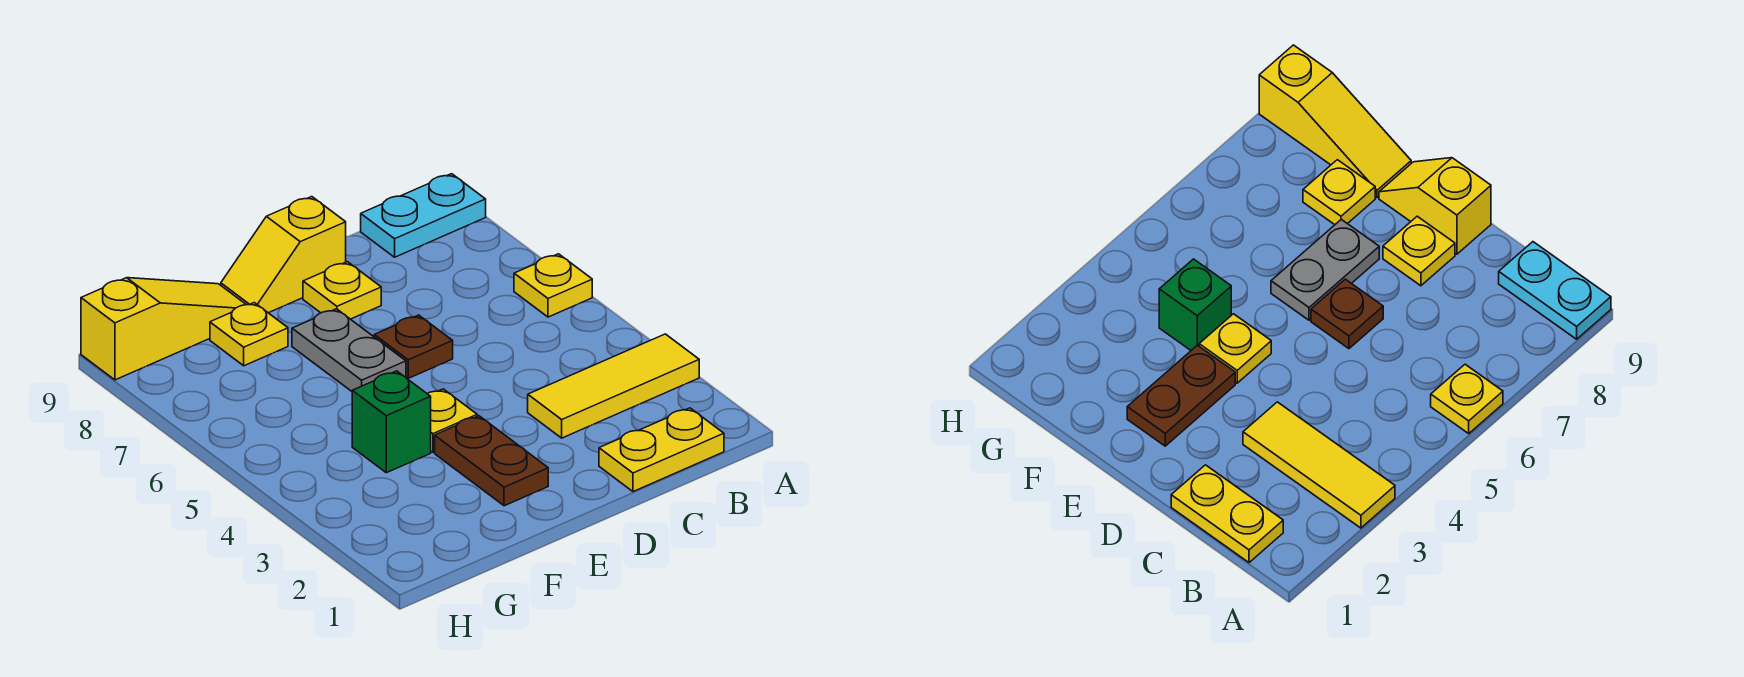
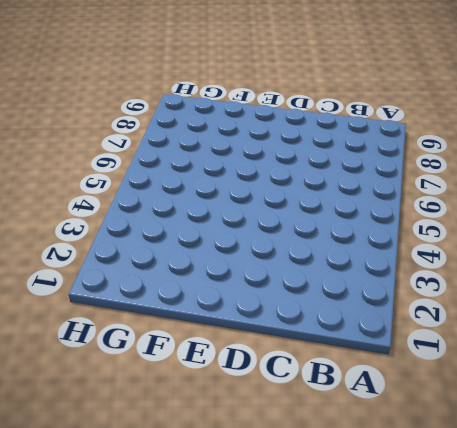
none -> yellow tile A3:C3 level 1
none -> yellow plate A6 level 1
none -> cyan plate A9:B9 level 1

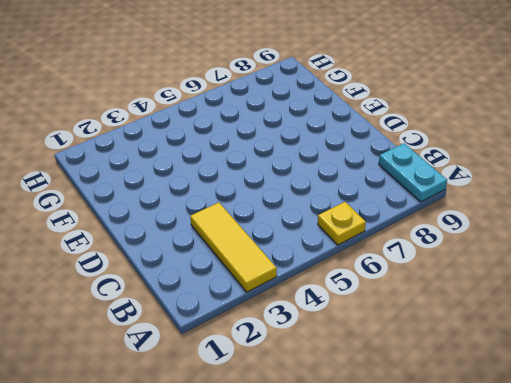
none -> yellow plate B1:C1 level 1
none -> brown plate D6 level 1
none -> yellow plate D8 level 1

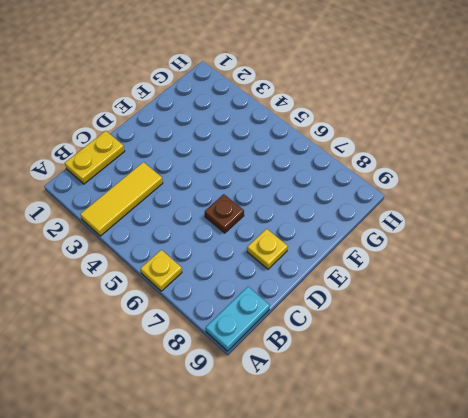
none -> yellow slope D9:E9 level 1 top D
none -> brown plate E2:E3 level 1
none -> yellow plate E4 level 1

